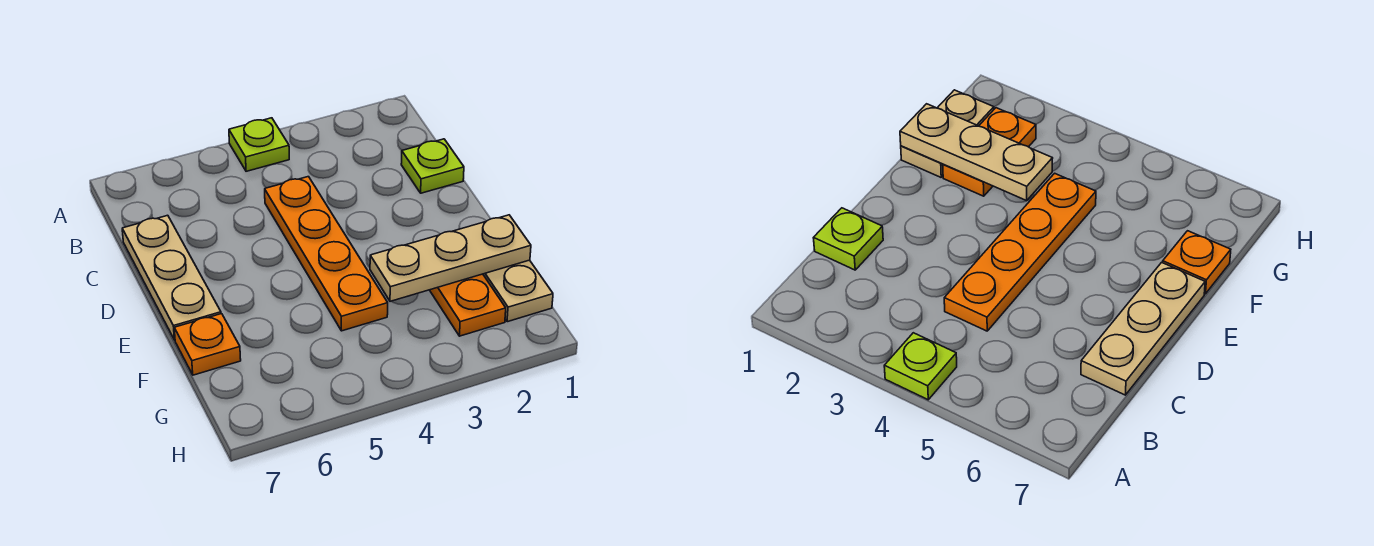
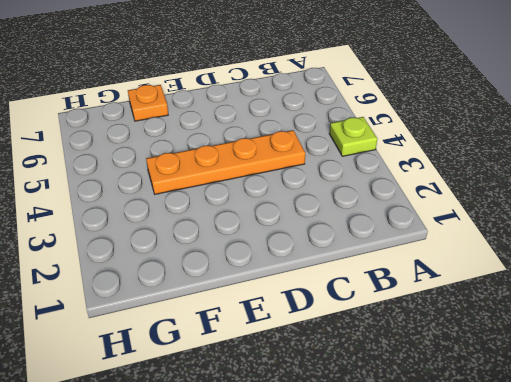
none -> lime plate C1 level 1
none -> tan plate C7:E7 level 1

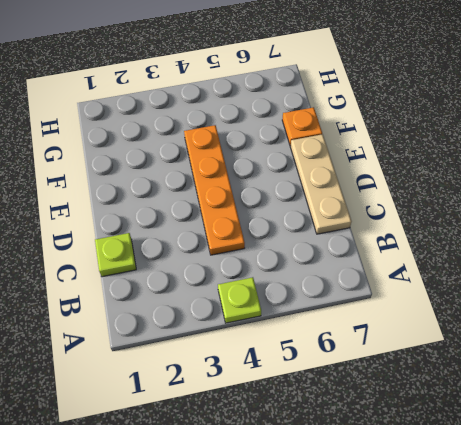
none -> tan plate F1:G1 level 1
none -> orange plate F2:G2 level 1

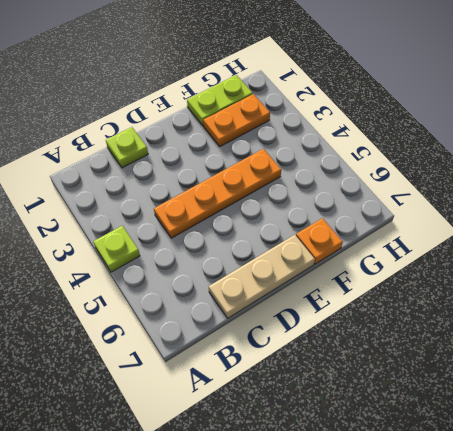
lime plate F1:G1 level 1 -> tan plate F1:G1 level 1
none -> tan plate F1:F3 level 2

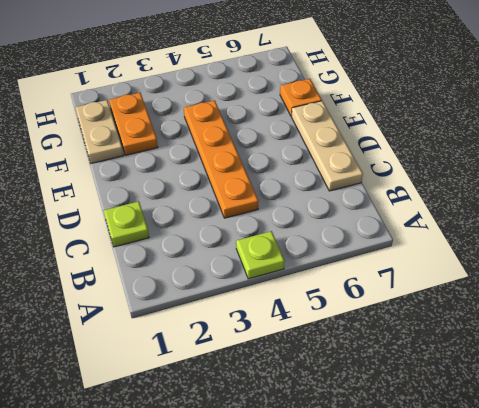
none -> tan plate F1:F3 level 2

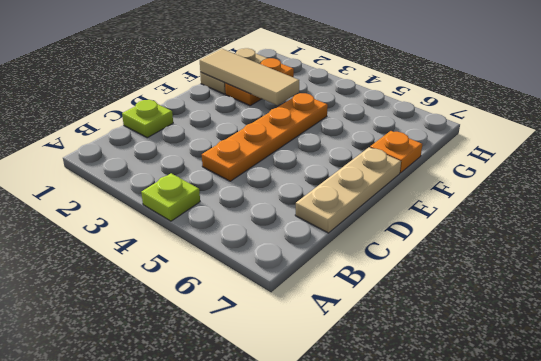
tan tile F1:F3 level 2 -> tan plate F1:F3 level 2

